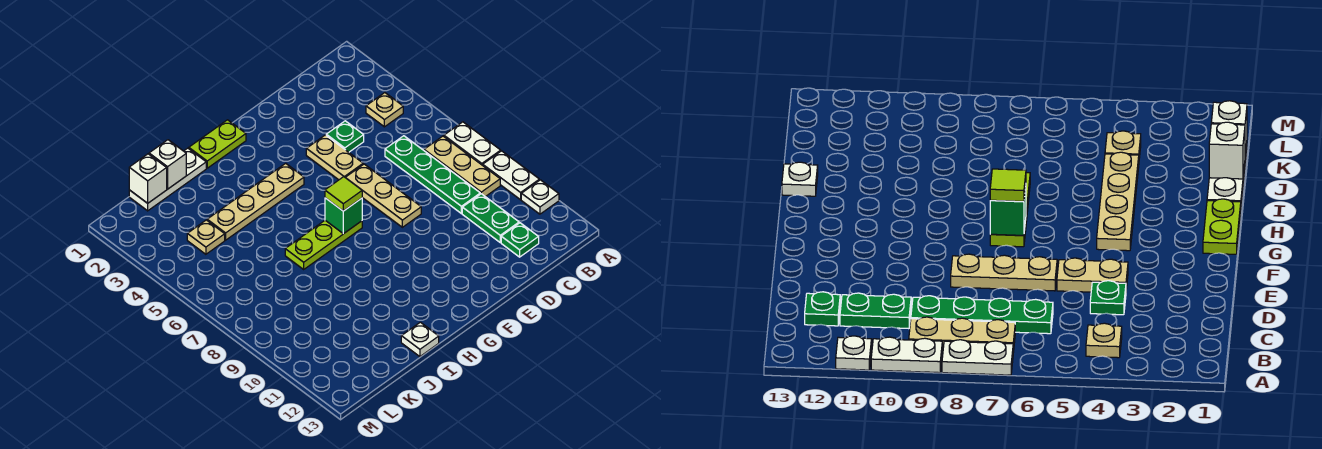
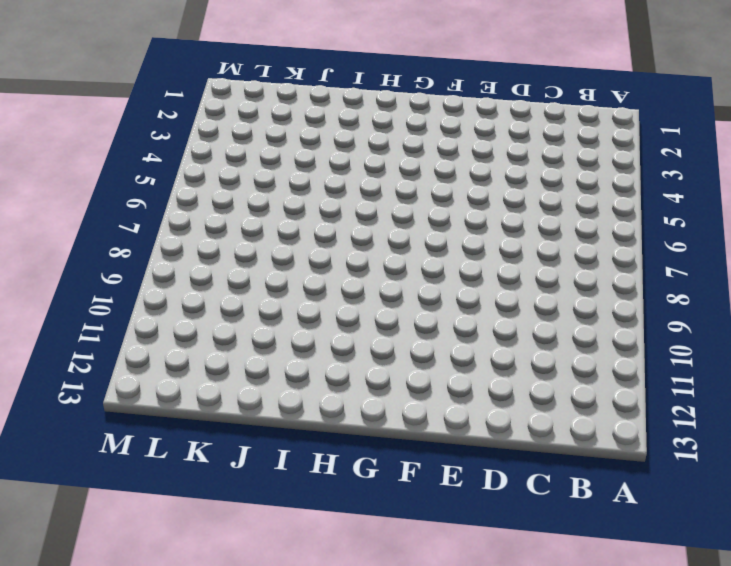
none -> white plate A7:A8 level 1
none -> white plate A9:A10 level 1
none -> white plate A11 level 1

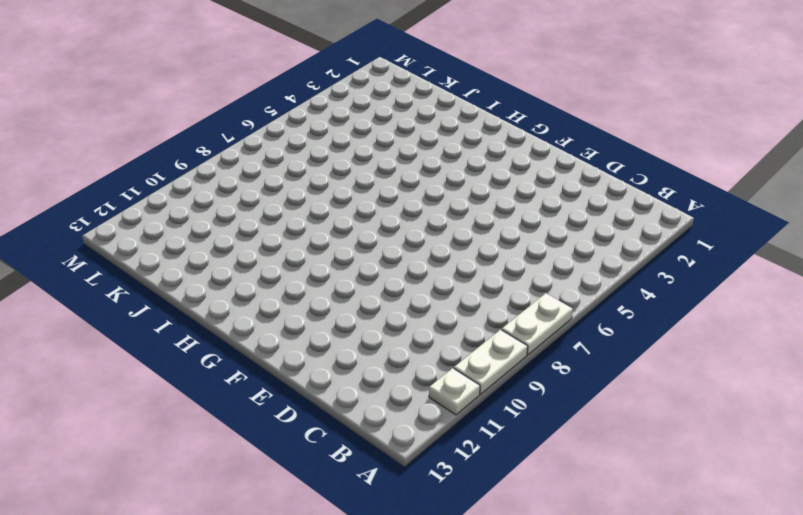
none -> tan plate B4 level 1
none -> tan plate B7:B9 level 1
none -> green plate C6:C9 level 1

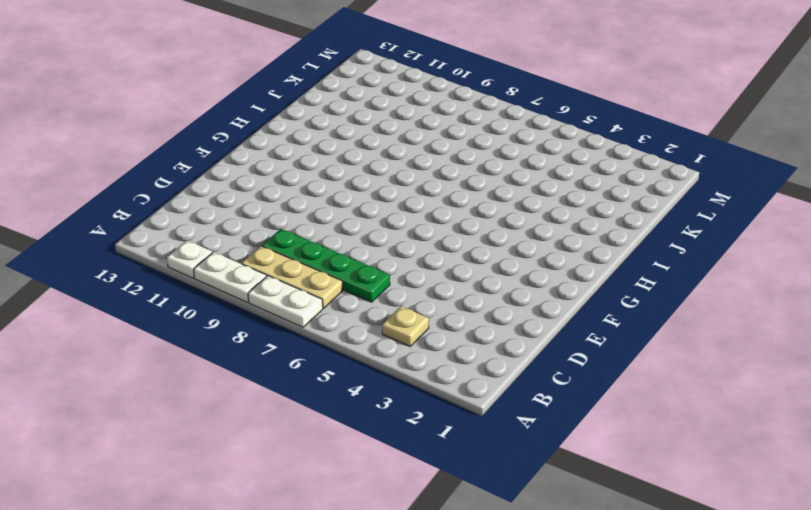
none -> green plate C10:C11 level 1
none -> green plate C12 level 1
none -> green plate D4 level 1

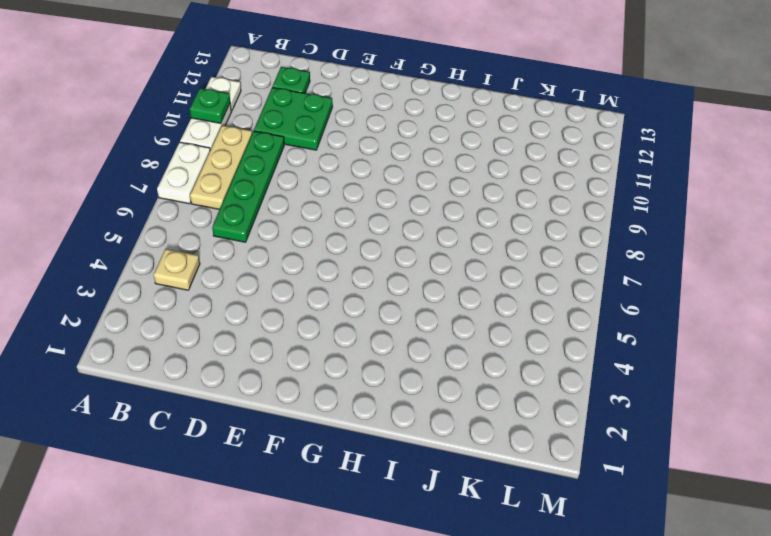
green plate A10 level 2 -> green plate D4 level 1
green plate C10:D11 level 1 -> green plate C10:C11 level 1
none -> tan plate E4:E5 level 1
none -> tan plate E6:E8 level 1
none -> lime plate G1:H1 level 1

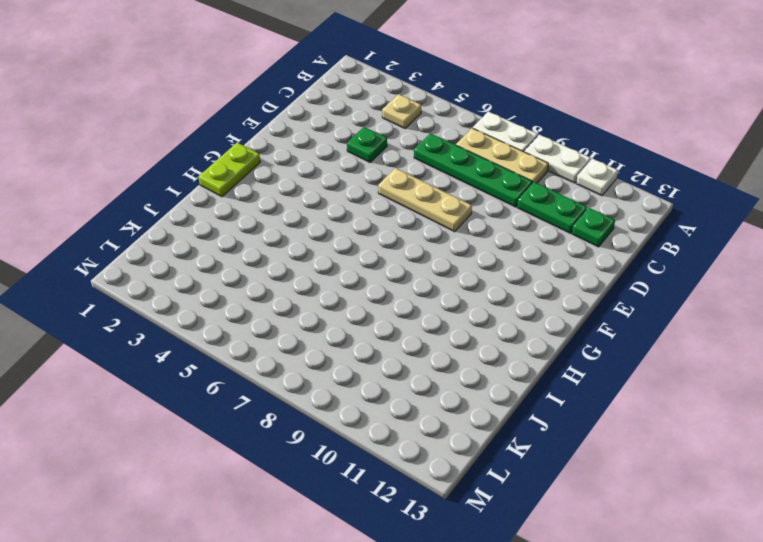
none -> tan plate E4:E5 level 1
none -> tan plate G4:J4 level 1
none -> lime plate G7:I7 level 1

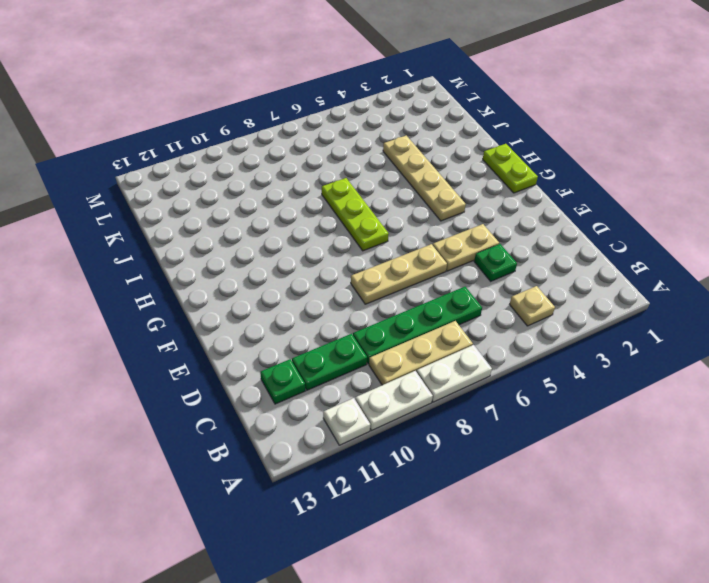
none -> white plate I1:K1 level 1
none -> white plate I13 level 1
none -> tan plate K4 level 1

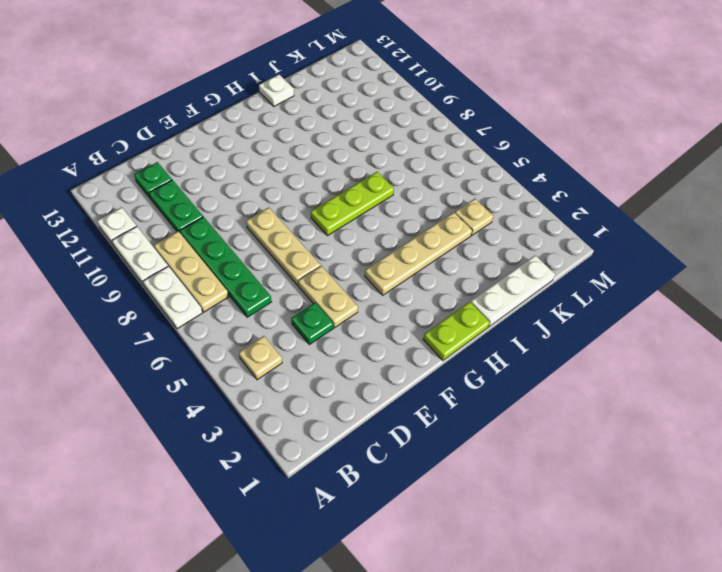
none -> green brick G7 level 2
none -> white brick J1 level 2
none -> white brick K1 level 2

